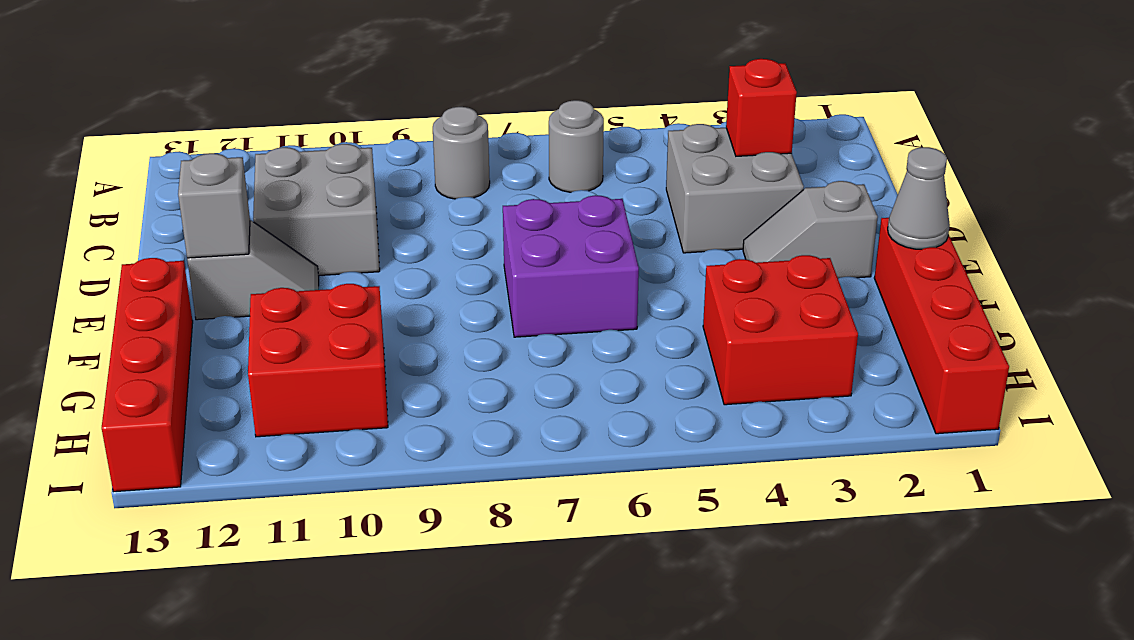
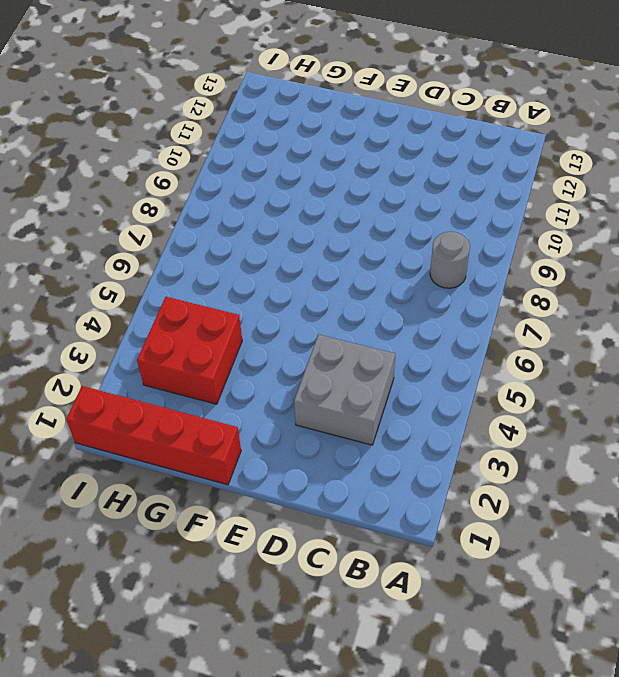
none -> grey round brick B6 level 1
none -> grey brick C10:D11 level 1
none -> grey slope E2:E3 level 1 top 2

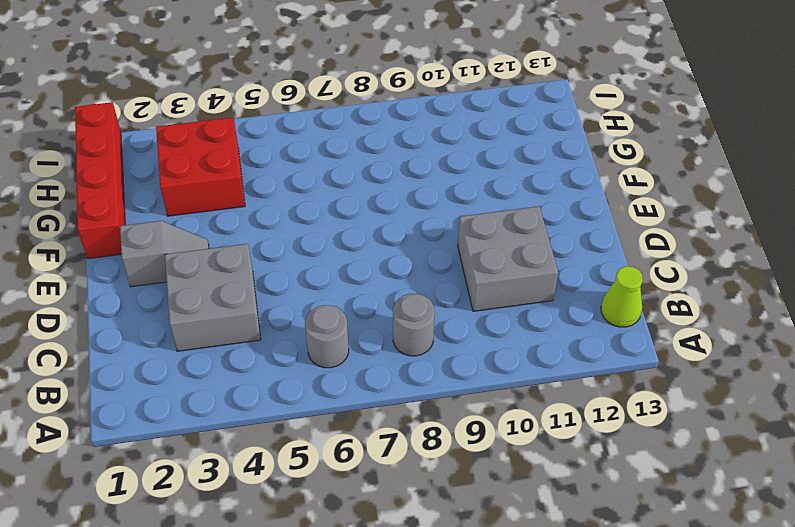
lime cone B13 level 1 -> none
none -> purple brick E6:F7 level 1
none -> grey slope E11:E12 level 1 top 12
none -> red brick F13:I13 level 1

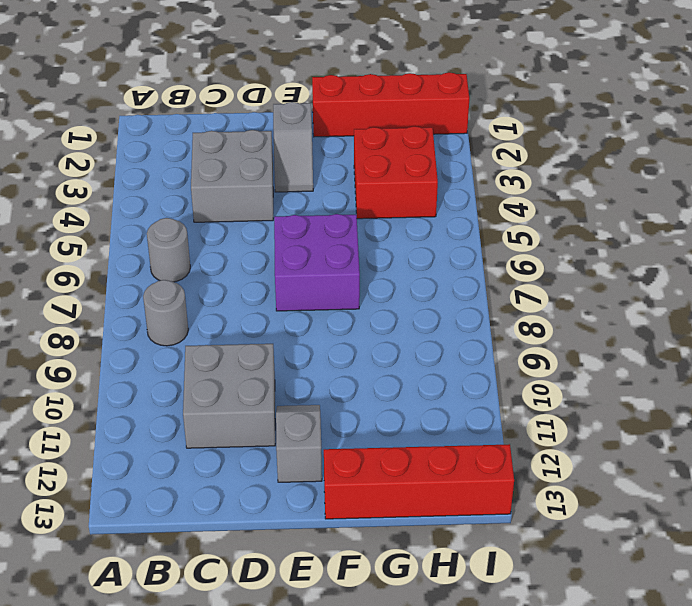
none -> red brick G10:H11 level 1
none -> red brick C3 level 2
none -> grey brick E12 level 2

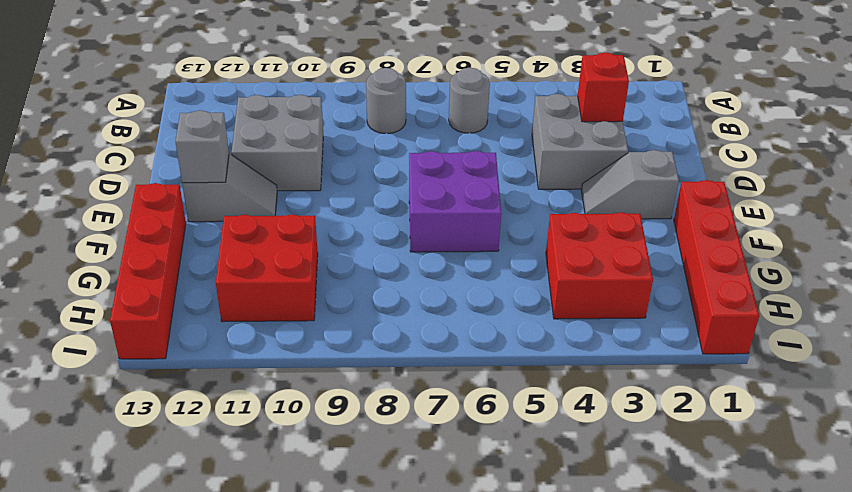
none -> grey cone F1 level 2

